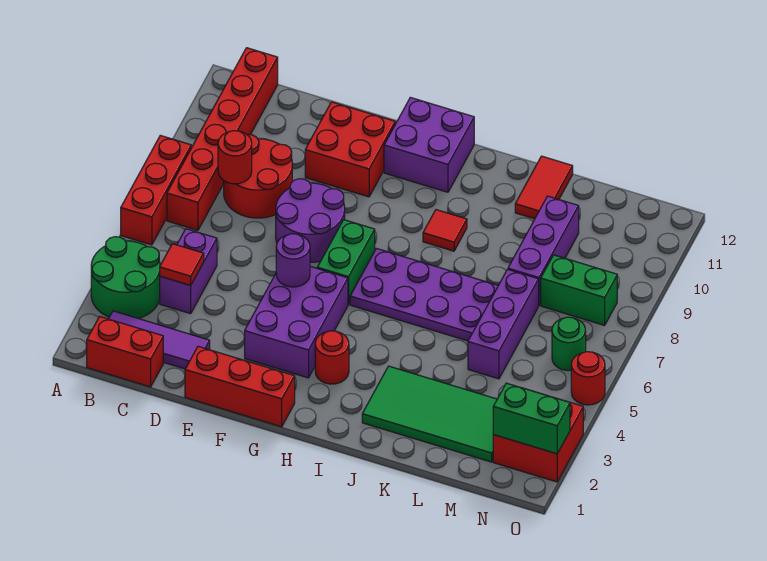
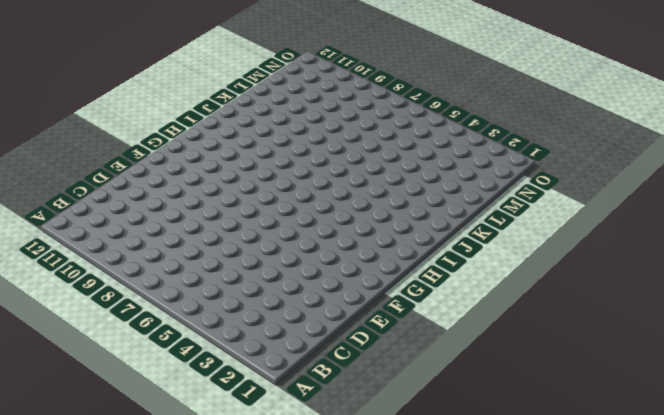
none -> green round brick A3:B4 level 1
none -> red brick A6:A8 level 1
none -> red brick B1:C1 level 1

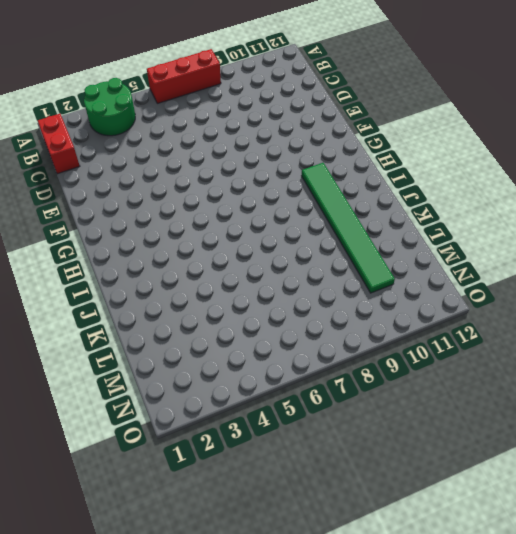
green tile H10:M10 level 1 -> purple brick L8:L10 level 1
none -> purple tile B2:D2 level 1
none -> red brick B7:B12 level 1
none -> purple brick C4:C5 level 1

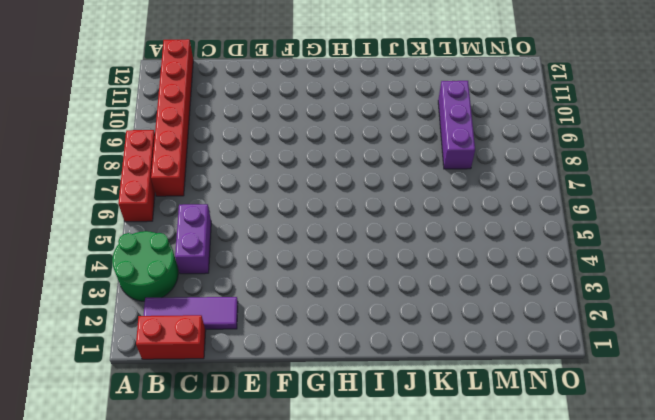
none -> red round brick C8:D9 level 1
none -> red brick E1:G1 level 1
none -> purple round brick E7:F8 level 1

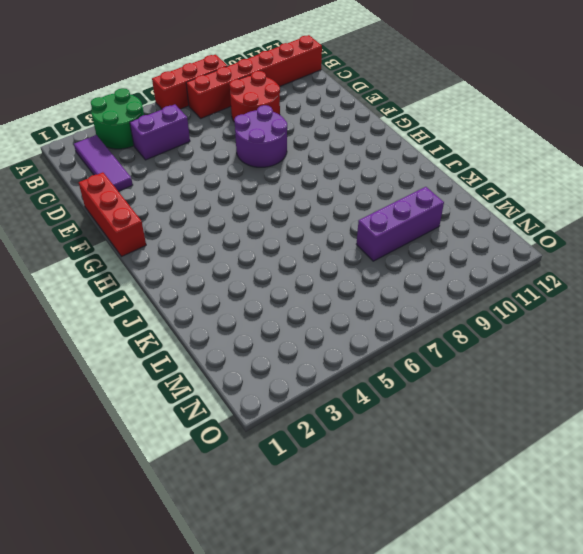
none -> red brick B1:C1 level 1
none -> red brick E10:F11 level 1
none -> purple brick F3:G5 level 1

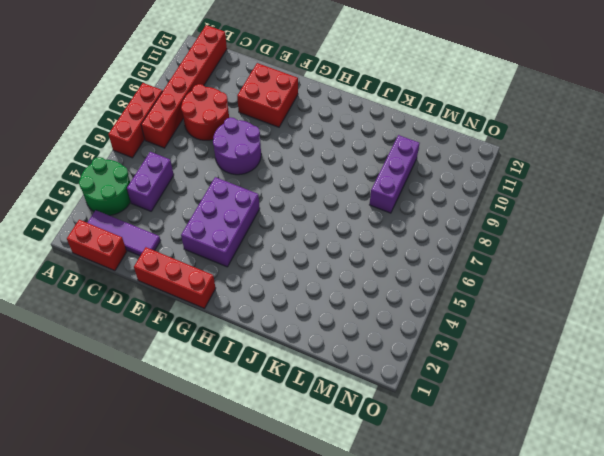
none -> green brick G6:G7 level 1
none -> purple brick G11:H12 level 1
none -> red round brick H3 level 1

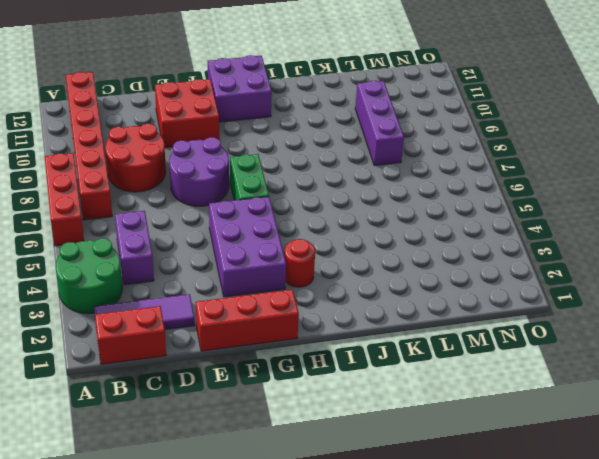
none -> purple plate H6:K7 level 1
none -> red tile I9 level 1
none -> green tile J2:M3 level 1

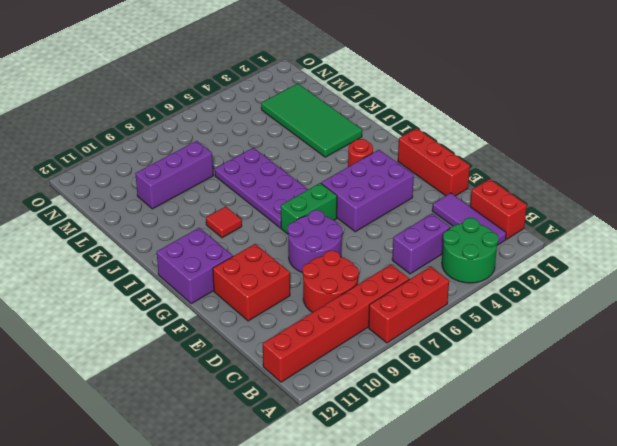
none -> red tile K11:K12 level 1
none -> purple brick L5:L7 level 1
none -> green brick M8:N8 level 1

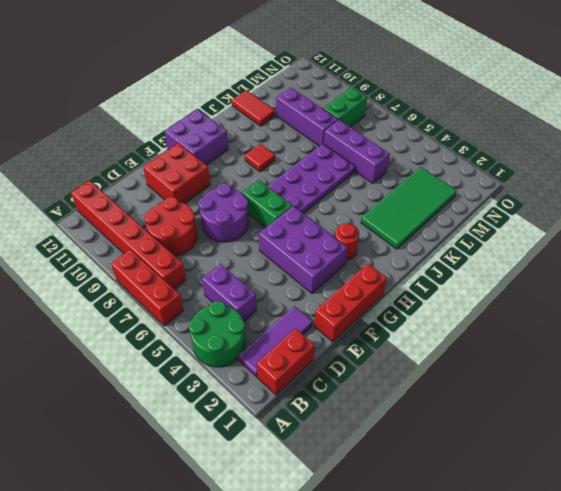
none -> red brick N2:O3 level 1
none -> green round brick N6 level 1
none -> red round brick O5 level 1

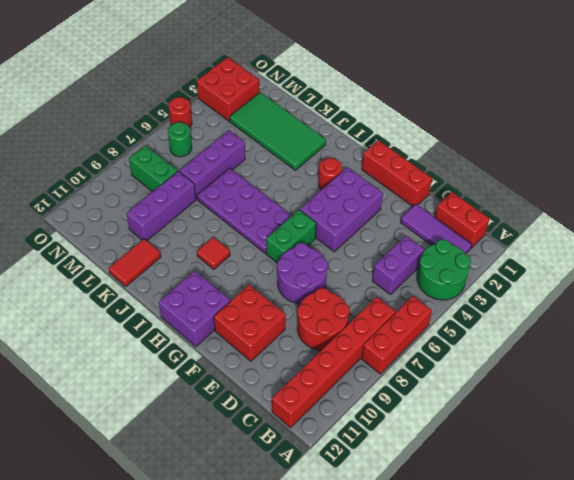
none -> red tile C4 level 2
none -> red round brick C8 level 2
none -> purple round brick F5 level 2

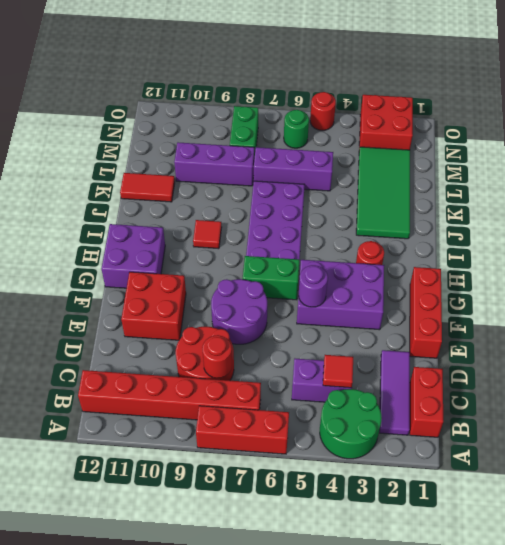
none -> green brick N2:O2 level 2

